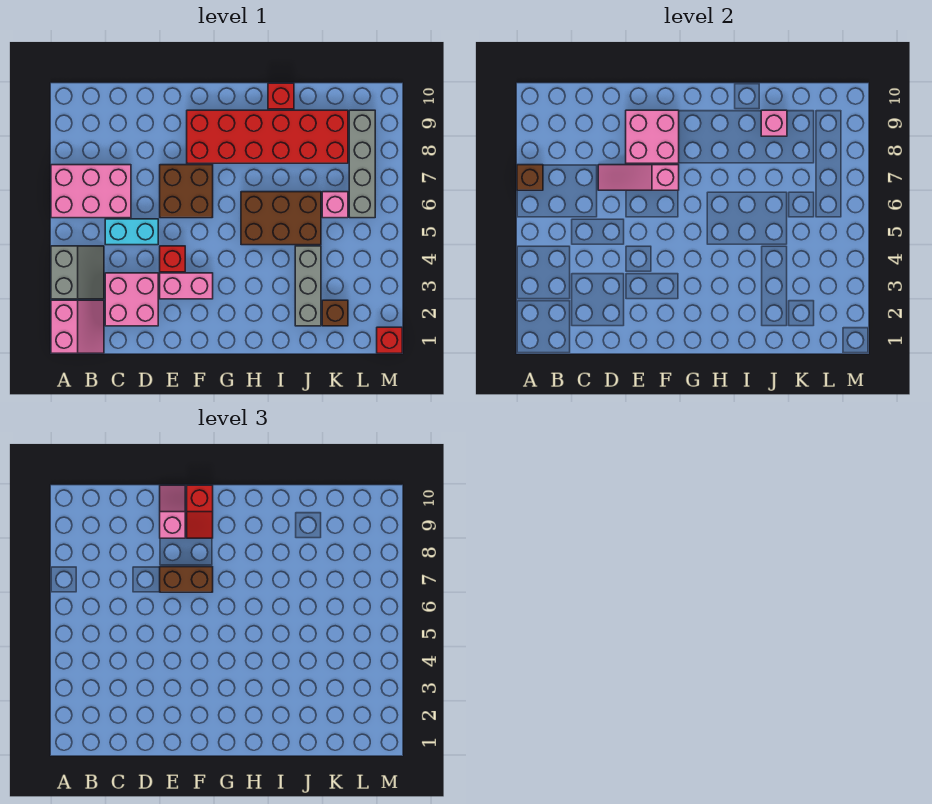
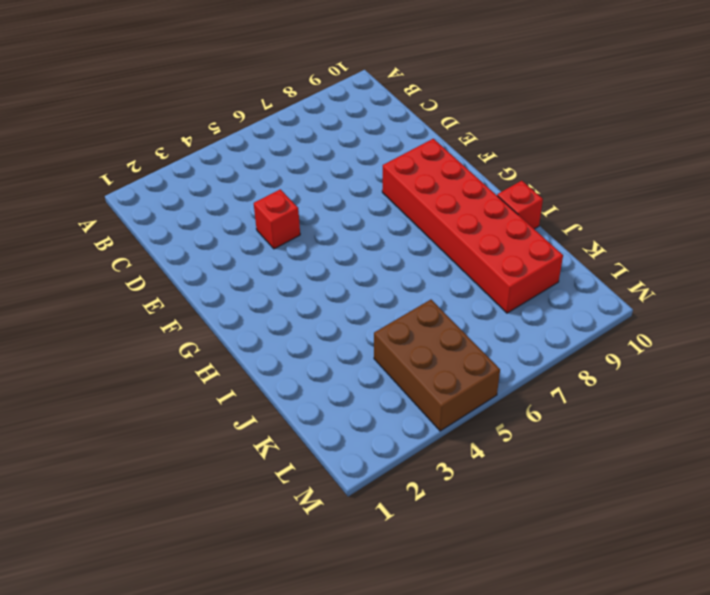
brown brick K4:M5 level 1 -> brown brick H5:J6 level 1
none -> pink slope A1:B2 level 1 top A
none -> grey slope A3:B4 level 1 top A
none -> pink brick A6:C7 level 1

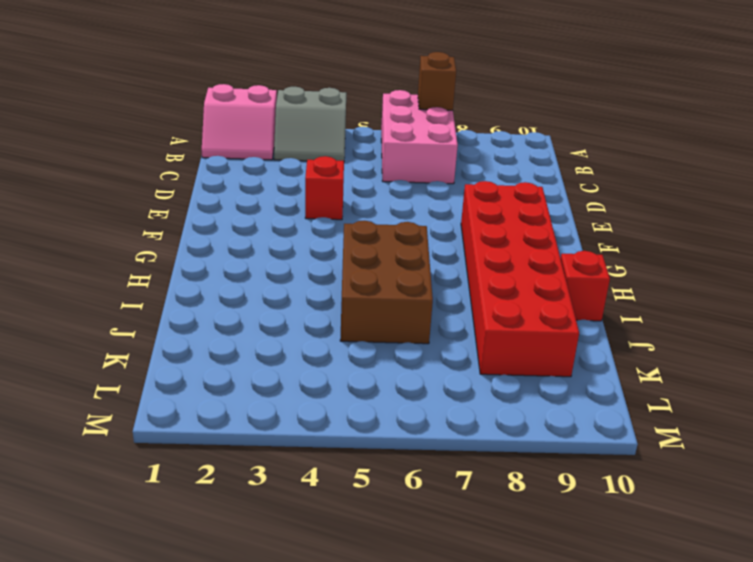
none -> pink brick C2:D3 level 1
none -> cyan brick C5:D5 level 1
none -> pink brick E3:F3 level 1

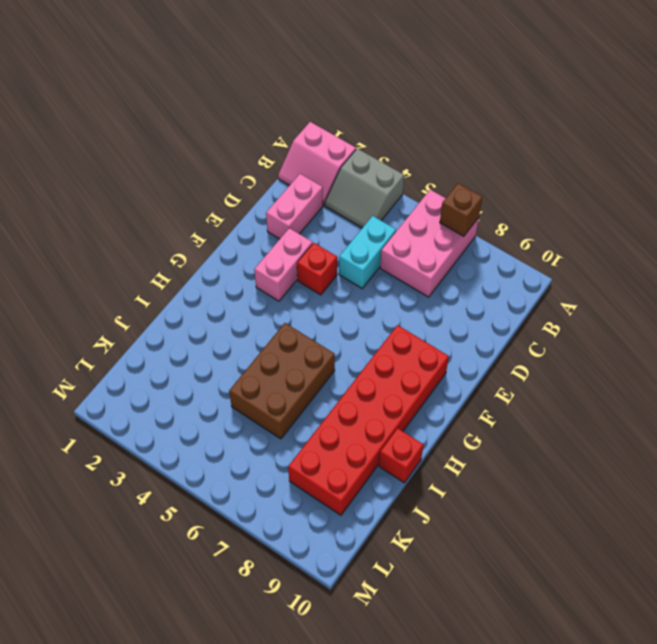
pink brick C2:D2 level 1 -> pink brick C2:D3 level 1
none -> brown brick E6:F7 level 1
none -> grey brick J2:J4 level 1
none -> brown brick K2 level 1

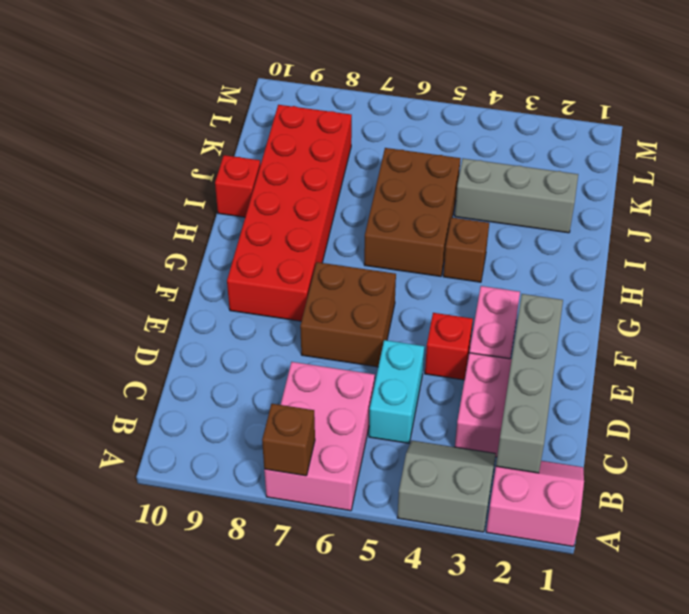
grey brick B2:E2 level 2 -> grey brick L6:L9 level 1
brown brick H4 level 1 -> brown brick K2 level 1
none -> pink brick K6 level 1
none -> red brick M1 level 1
none -> pink slope D7:F7 level 2 top F

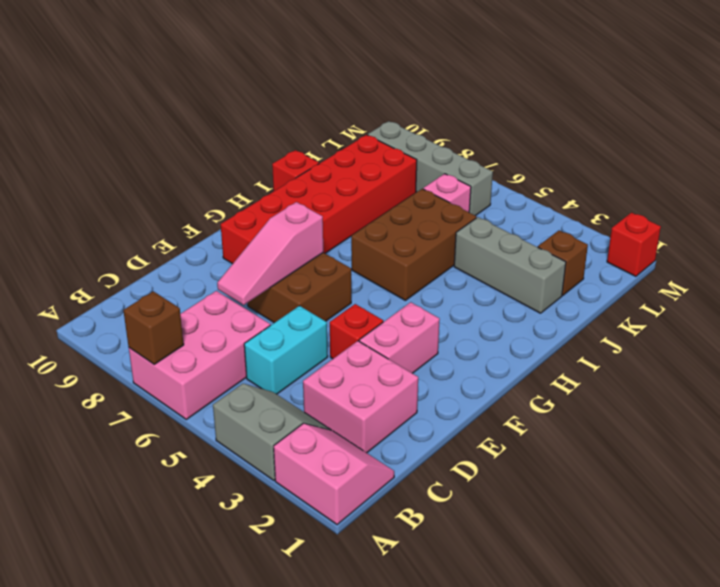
none -> pink brick E8:F9 level 2
none -> pink brick J9 level 2
none -> brown brick E7:F7 level 3

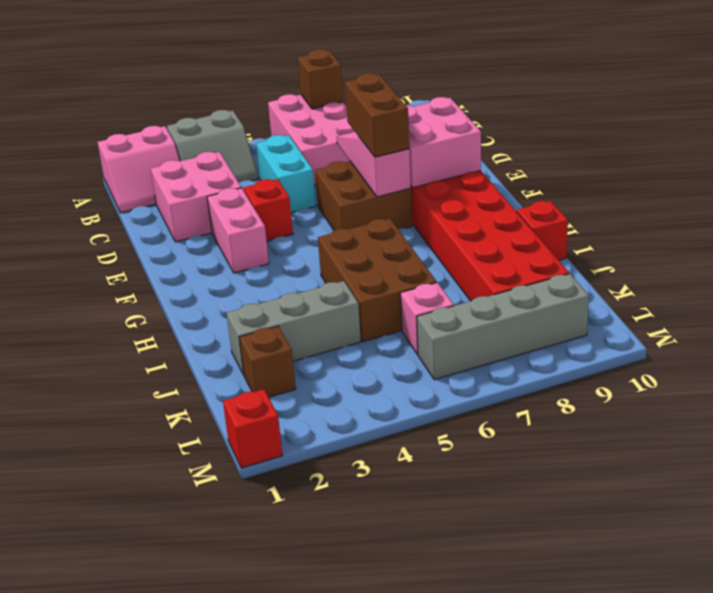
none -> pink brick J9 level 2
none -> pink slope E9:E10 level 3 top 9
none -> red slope F9:F10 level 3 top 10

